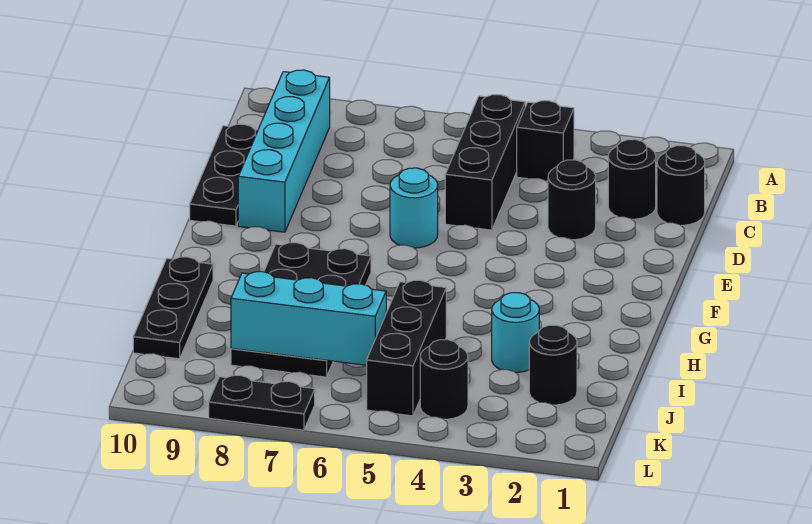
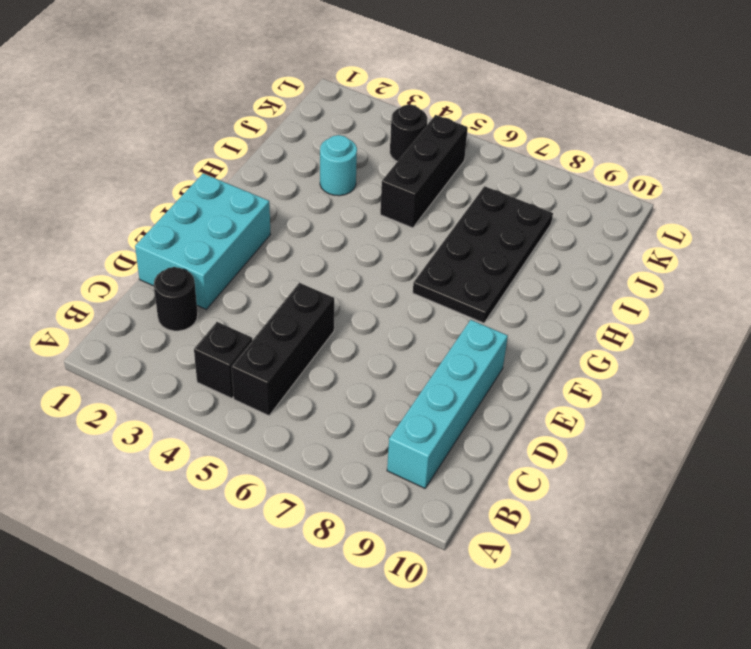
cyan brick D1:F2 level 1 -> none
none -> black round brick C1 level 1
none -> black plate C10:E10 level 1
none -> black round brick D3 level 1

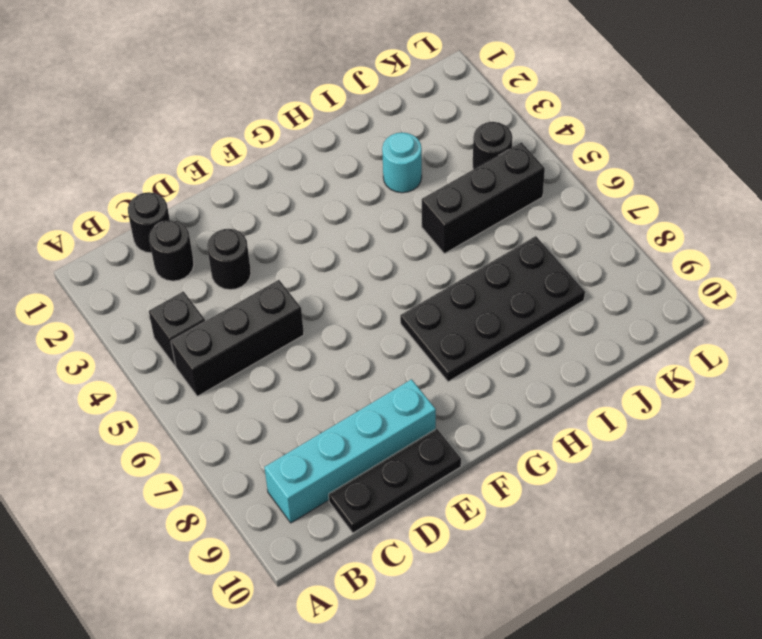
none -> cyan round brick E6 level 1
none -> black plate H10:J10 level 1
none -> black round brick J2 level 1

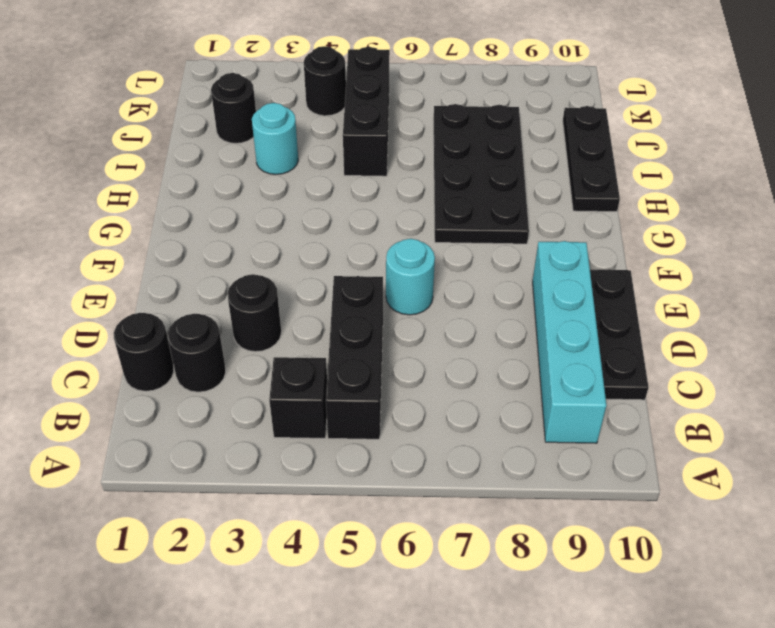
none -> black plate L7:L8 level 1
none -> cyan brick J6:J8 level 2

